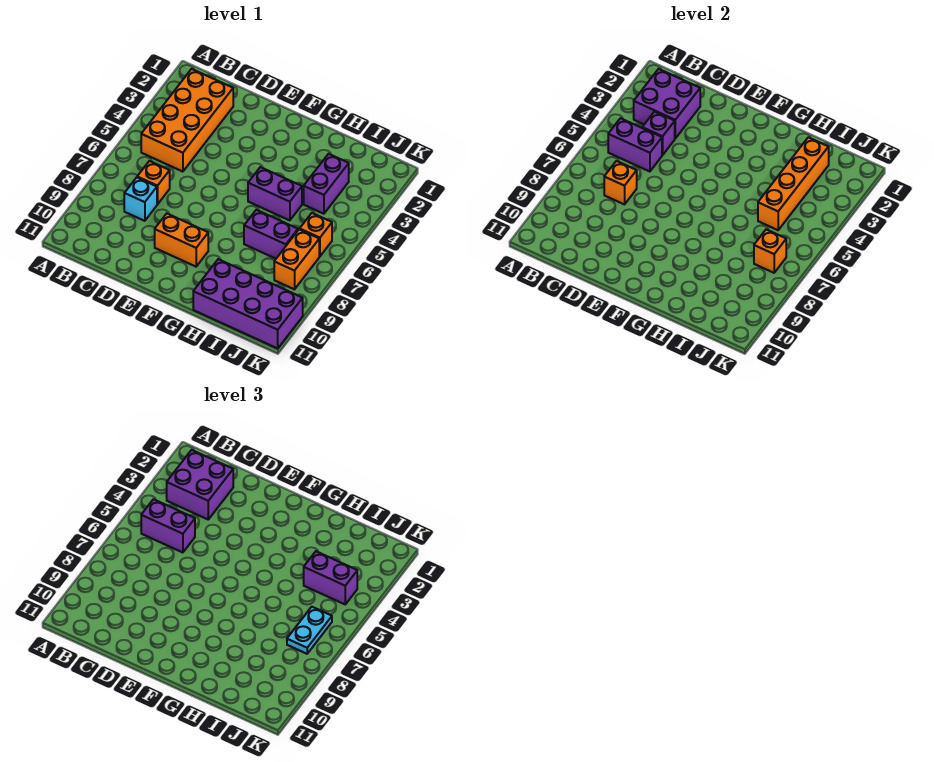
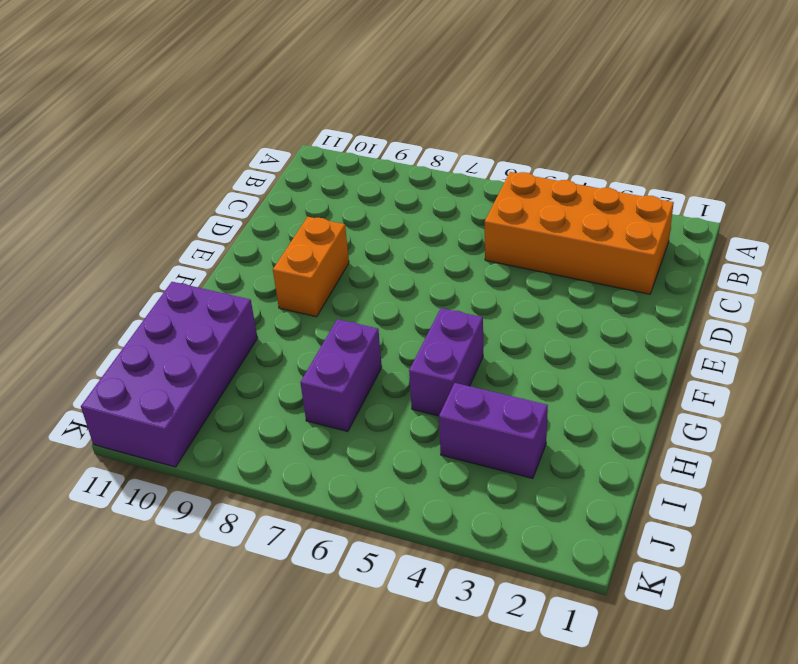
none -> orange brick C7 level 1
none -> cyan brick C8 level 1
none -> orange brick J6 level 1

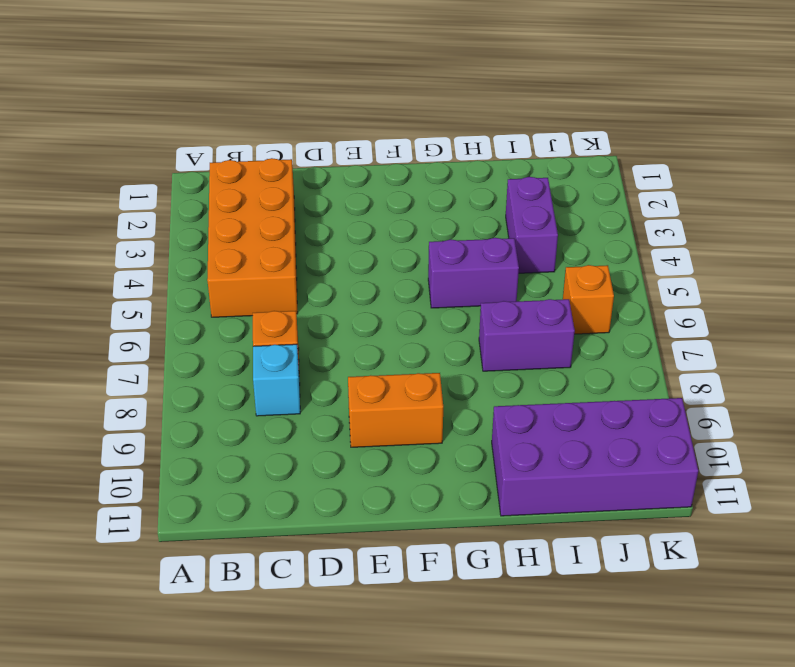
none -> orange brick J7:J8 level 1
none -> purple brick B2:C3 level 2
none -> purple brick B5:C5 level 2

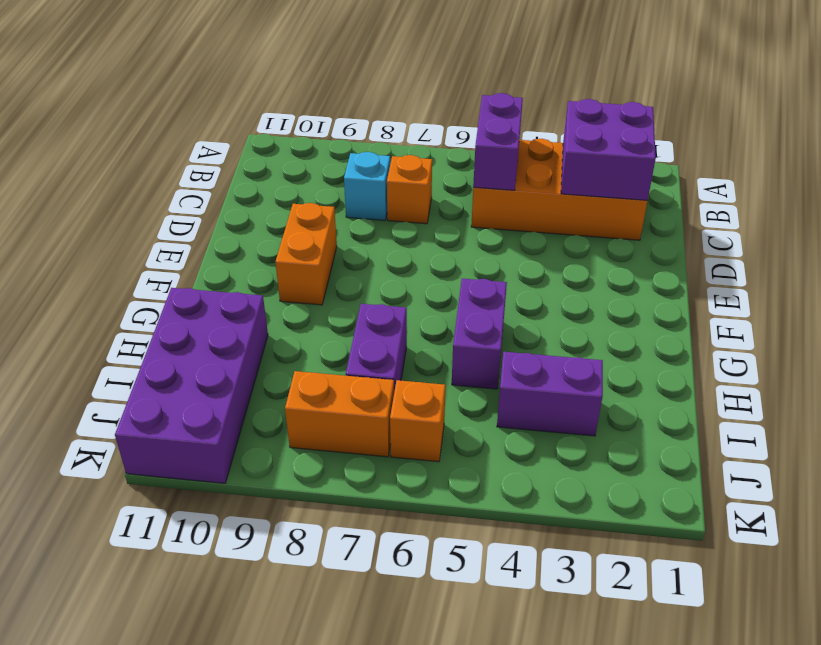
none -> purple brick C4 level 2
none -> orange brick C7 level 2
none -> orange brick I2:I5 level 2

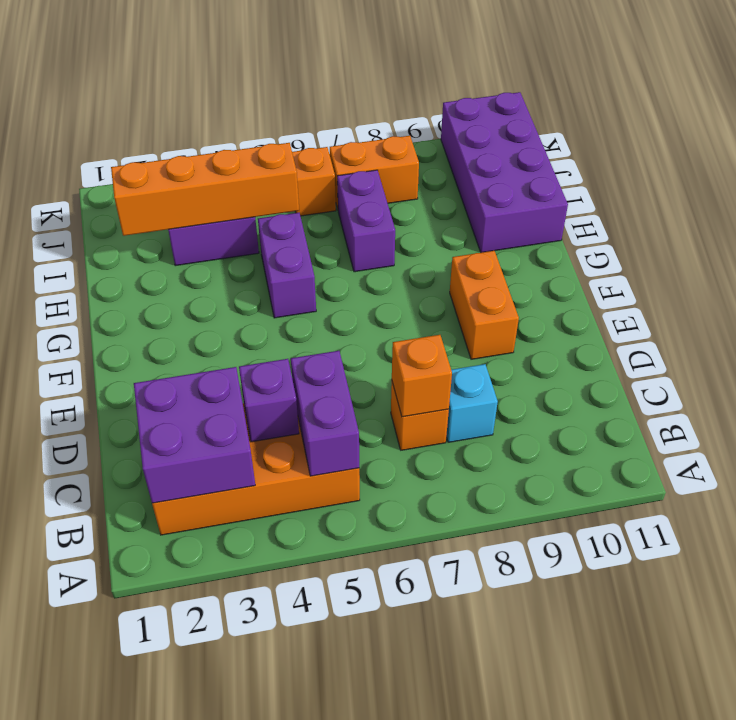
none -> orange brick J7 level 2
none -> purple brick B2:C3 level 3
none -> purple brick B5:C5 level 3

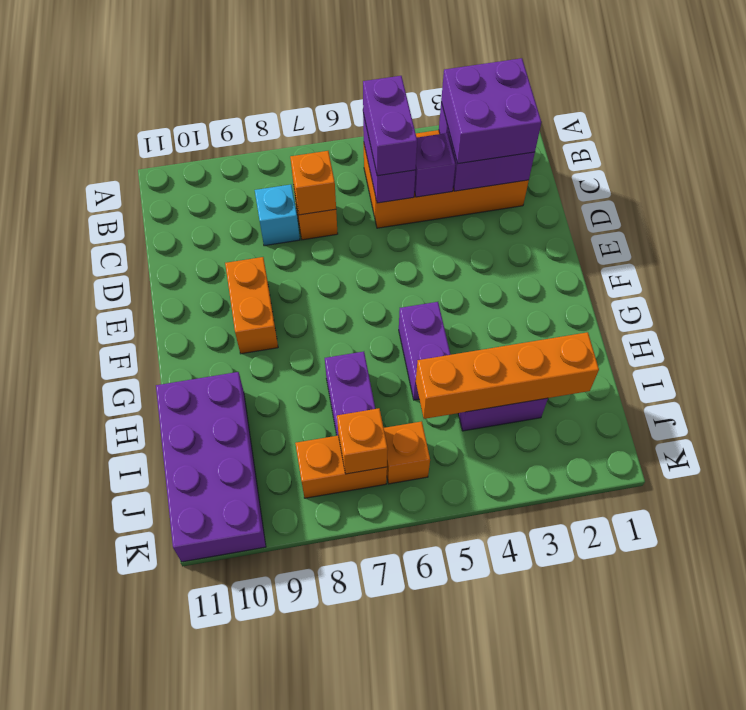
none -> purple brick I4:J4 level 3
none -> cyan plate J6:J7 level 3

